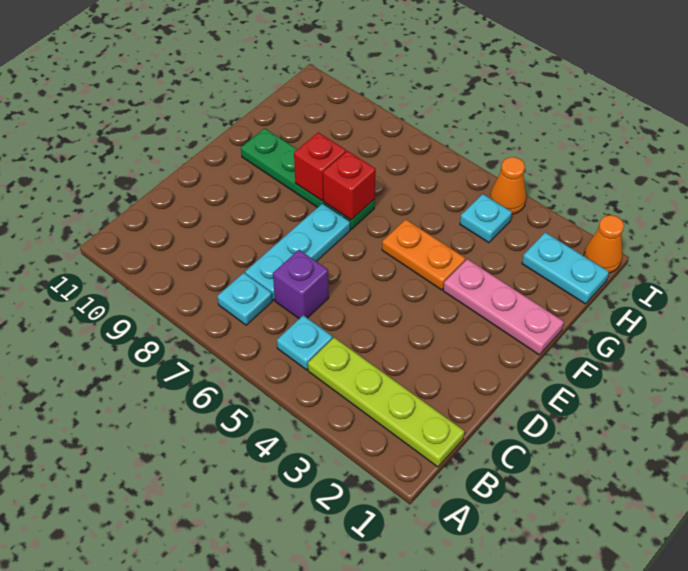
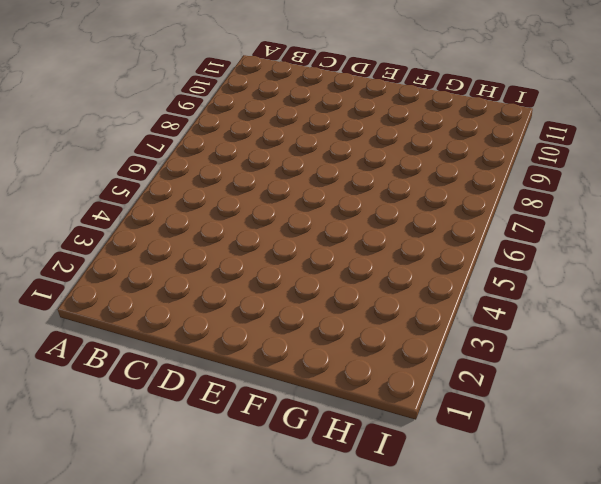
none -> lime plate B1:B4 level 1
none -> cyan plate B5 level 1
none -> cyan plate B7 level 1

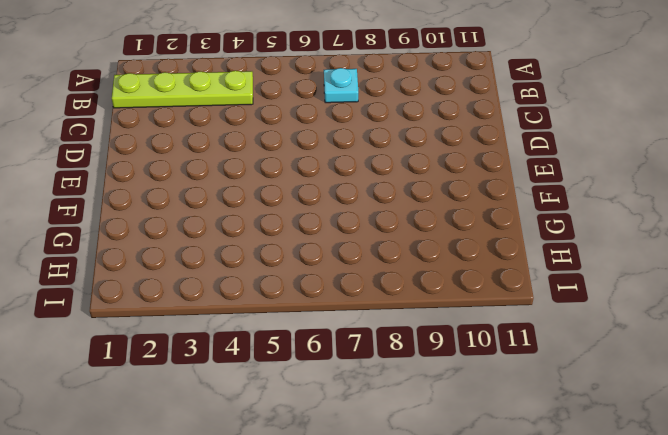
none -> cyan plate B5 level 1
none -> purple brick C6 level 1
none -> cyan plate C7:E7 level 1

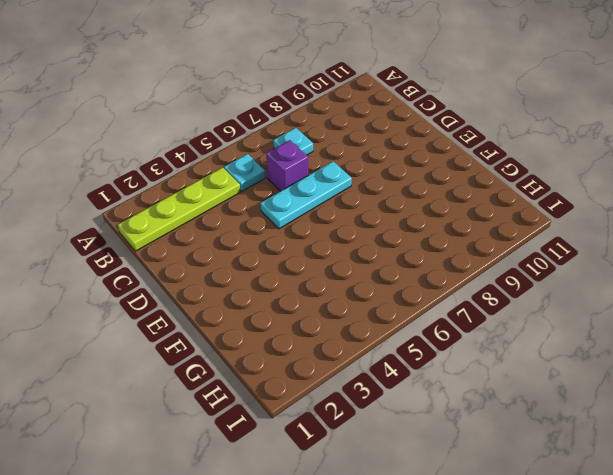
cyan plate D5:D7 level 1 -> cyan plate C7:E7 level 1
none -> pink plate F1:F3 level 1
none -> orange plate F4:F5 level 1
none -> green plate F7:F10 level 1

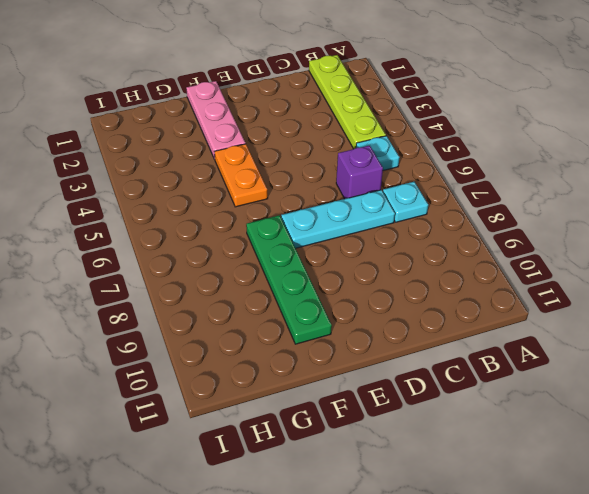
none -> cyan plate H1:H2 level 1
none -> cyan plate H4 level 1
none -> orange cone I1 level 1

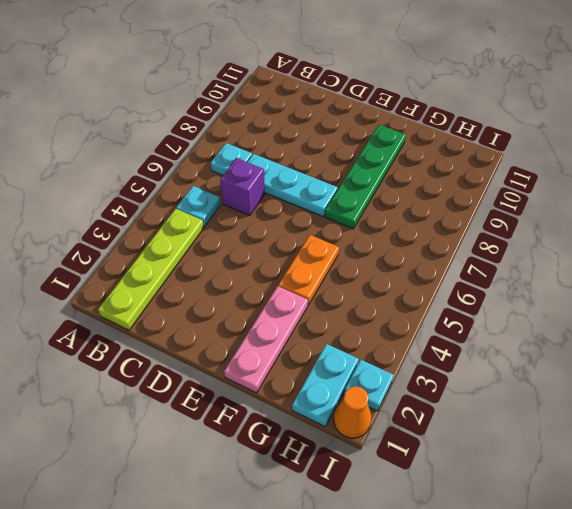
cyan plate I2 level 1 -> cyan plate H4 level 1
none -> orange cone I4 level 1
none -> red brick F7 level 2
none -> red brick F8 level 2

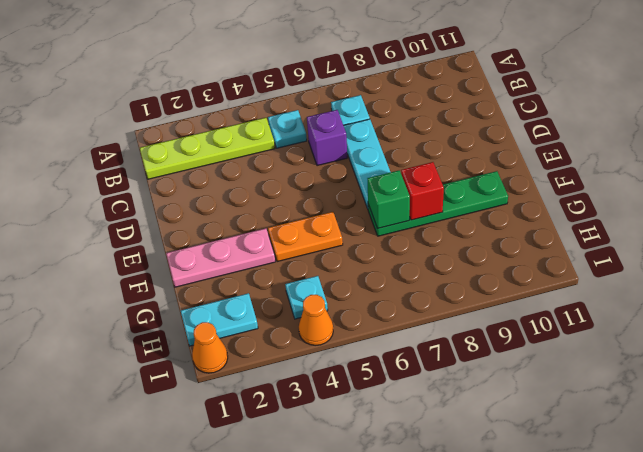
green brick F7 level 2 -> red brick F7 level 2

